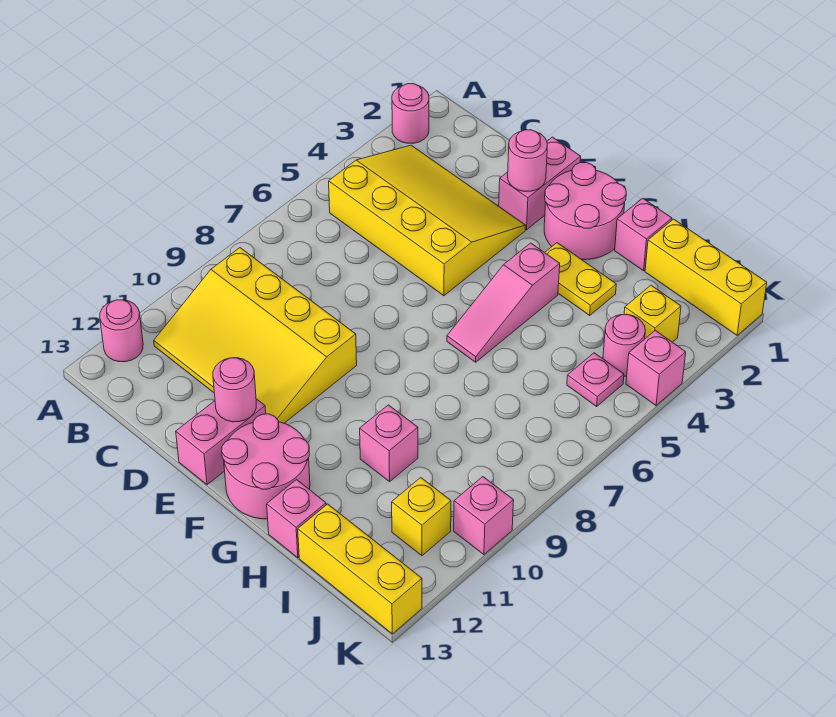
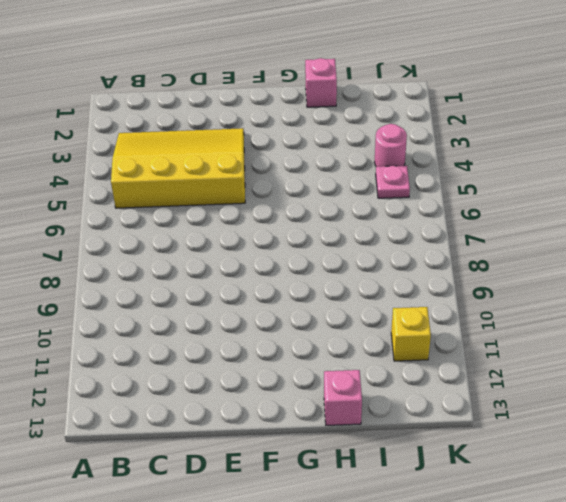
none -> pink round brick A2 level 1
none -> pink round brick A12 level 1
none -> yellow slope B9:E11 level 1 top 9

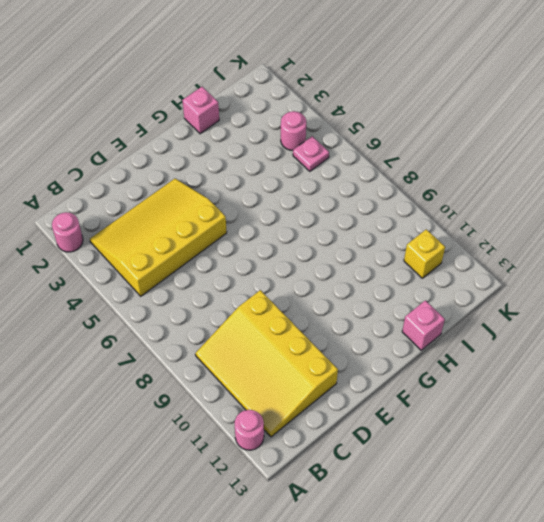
yellow slope B9:D12 level 1 top D -> yellow slope B9:E11 level 1 top 9
none -> pink brick E1:E2 level 1
none -> pink brick E12:E13 level 1
none -> pink round brick F1:G2 level 1

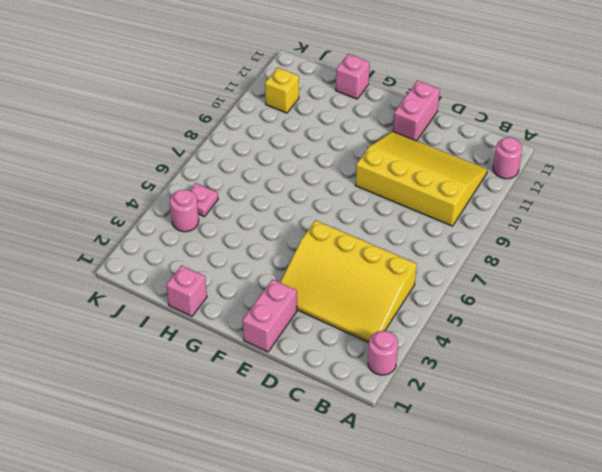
none -> pink round brick F1:G2 level 1
none -> pink round brick F12:G13 level 1
none -> yellow plate G3:H3 level 1

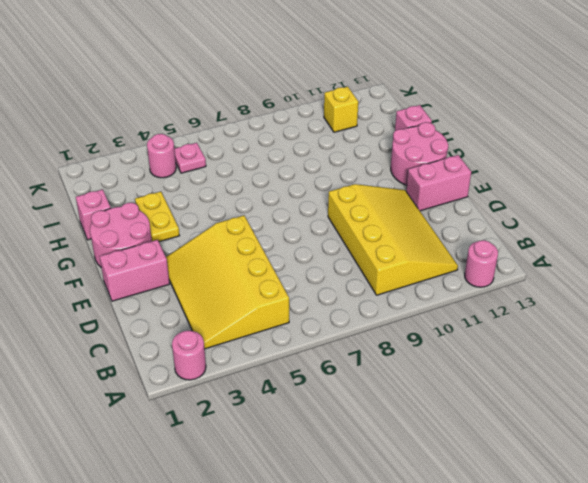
none -> pink slope G4:G6 level 1 top 4
none -> pink brick H10 level 1
none -> yellow brick I1:K1 level 1

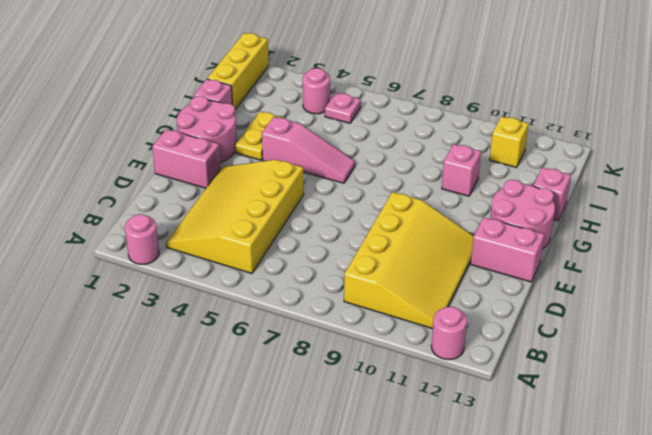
none -> yellow brick I13:K13 level 1
none -> yellow brick J3 level 1
none -> pink brick K4 level 1

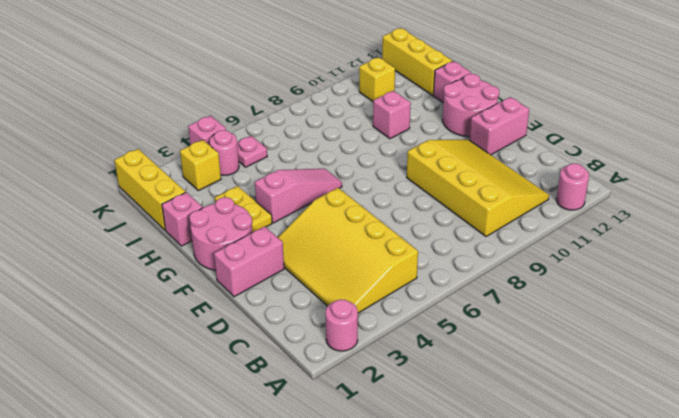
none -> pink brick K10 level 1
none -> pink round brick E2 level 2
none -> pink round brick E12 level 2

